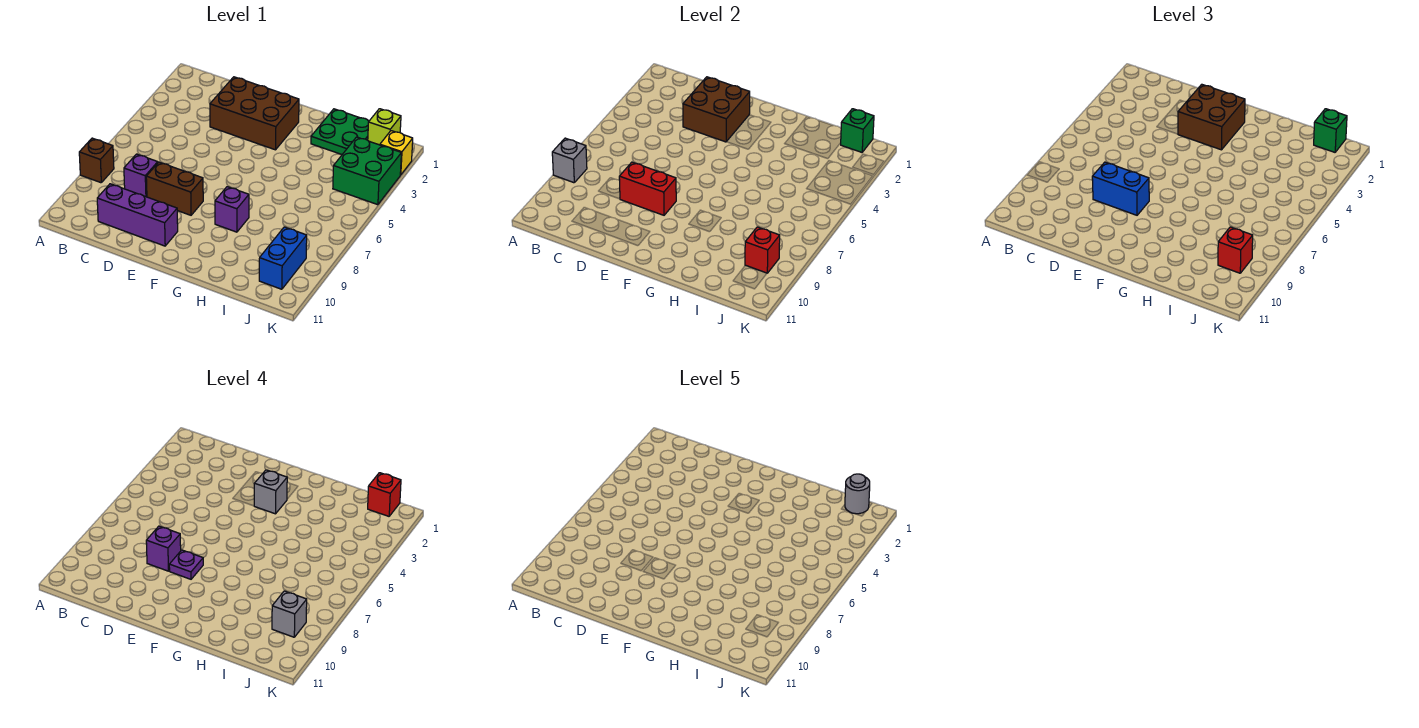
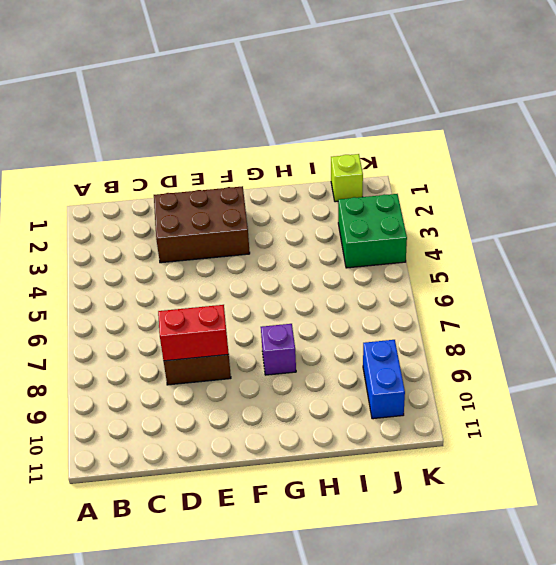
none -> brown brick A8 level 1
none -> purple brick C8 level 1
none -> purple brick C10:E10 level 1

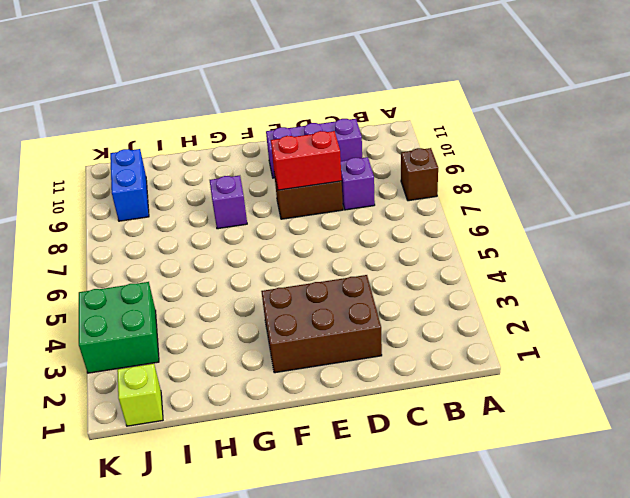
none -> green plate H1:I2 level 1
none -> yellow brick K2 level 1
none -> grey brick A8 level 2

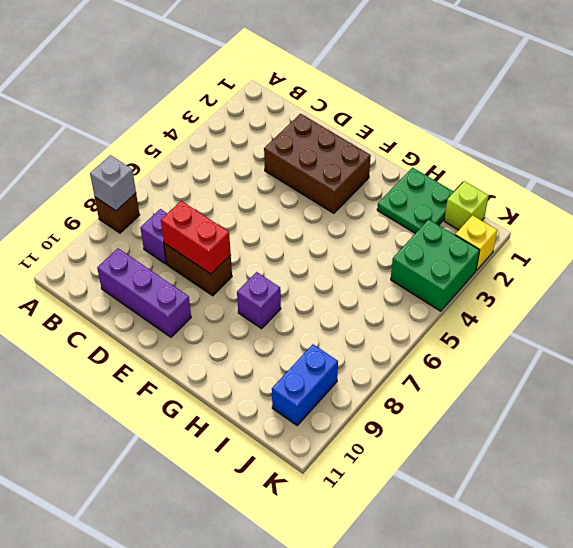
none -> brown brick D2:E3 level 2
none -> green brick J1 level 2
none -> red brick J9 level 2

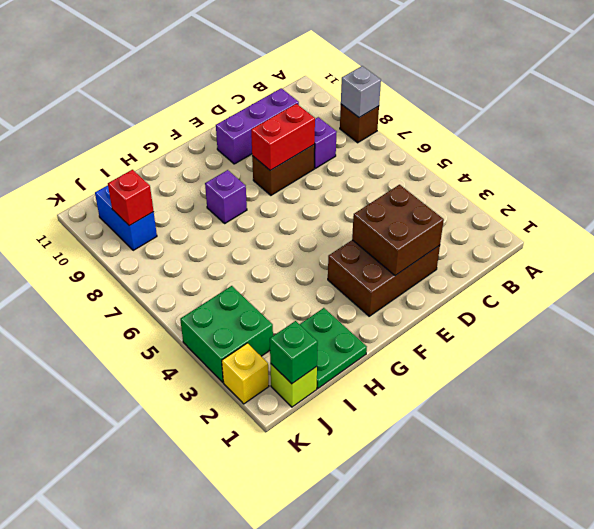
none -> blue brick D8:E8 level 3
none -> brown brick E2:F3 level 3
none -> green brick J1 level 3

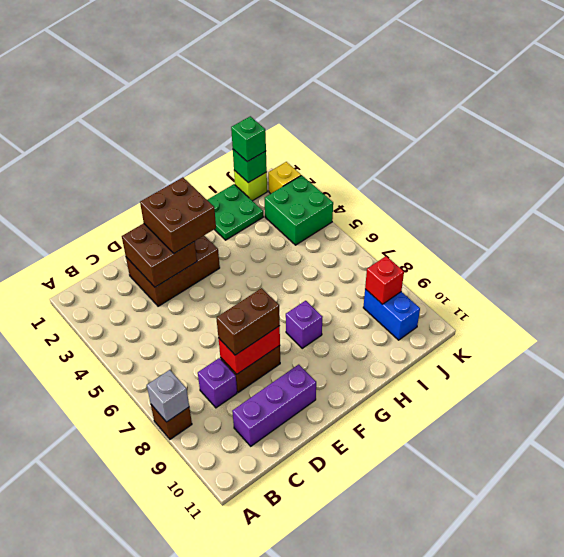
brown brick D8:E8 level 3 -> blue brick D8:E8 level 3
none -> red brick J9 level 3
none -> purple brick D8 level 4
none -> purple plate E8 level 4

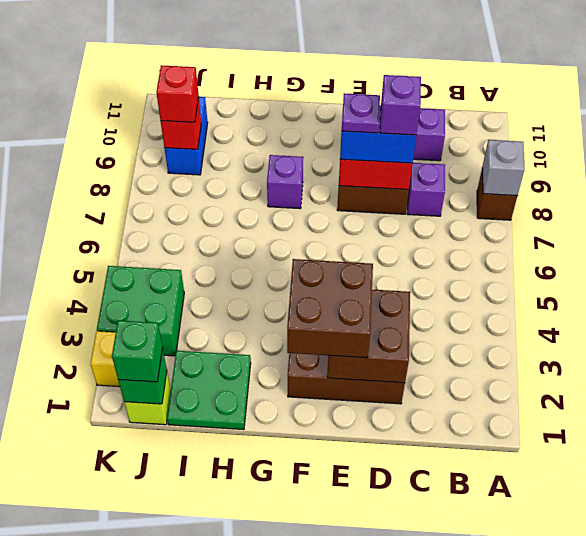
none -> grey brick F3 level 4
none -> red brick J1 level 4
none -> grey brick J9 level 4

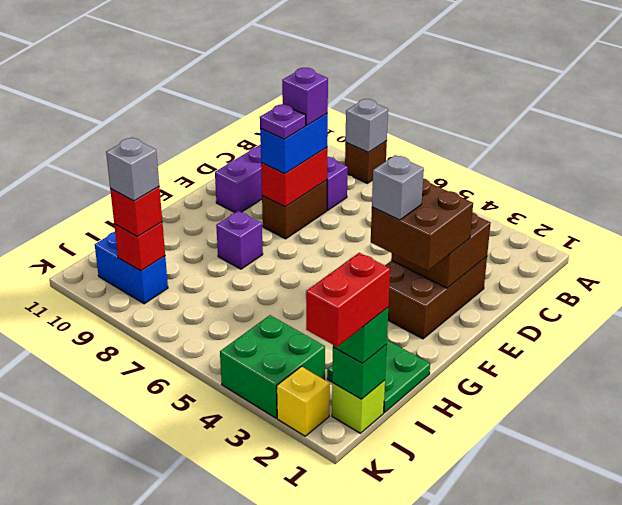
red brick J1:K1 level 4 -> red brick J1 level 4
none -> grey round brick J1 level 5

